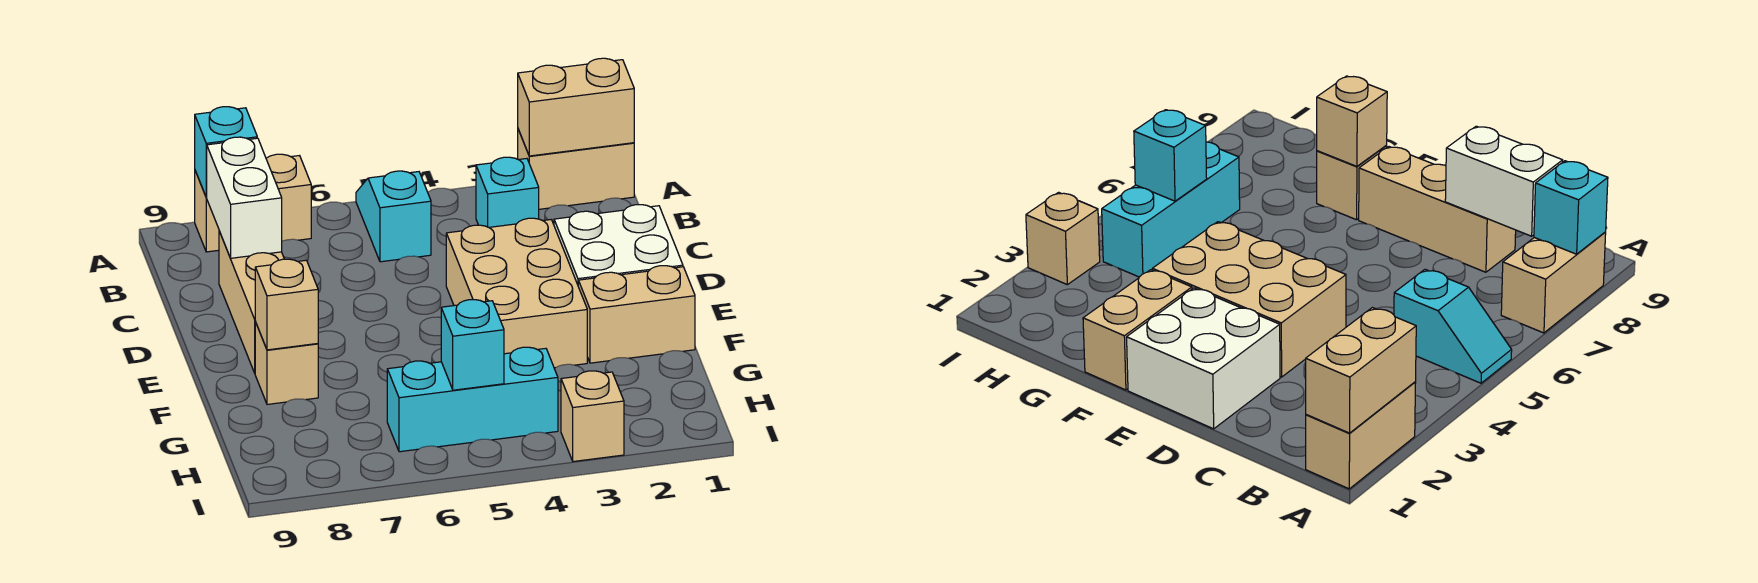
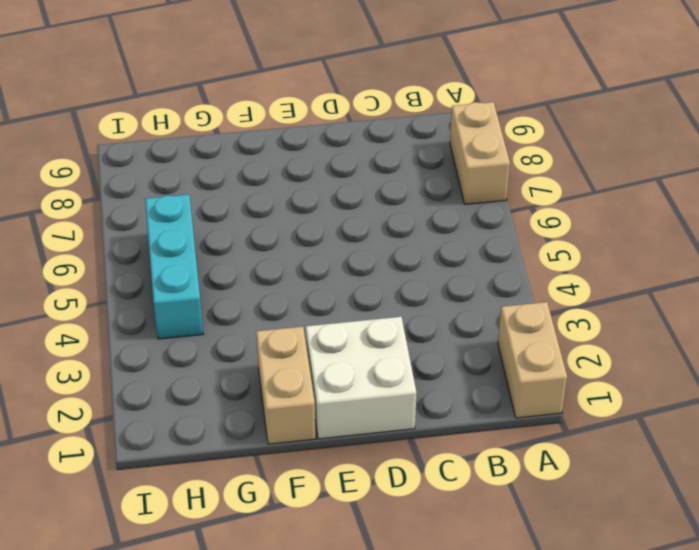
none -> cyan slope A5:B5 level 1 top B
none -> cyan brick B3 level 1
none -> tan brick C8:E8 level 1

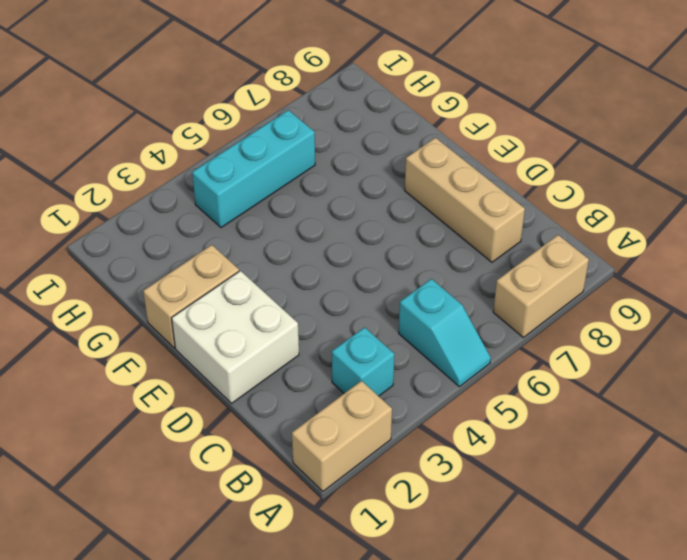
none -> tan brick D3:F4 level 1
none -> tan brick F8 level 1
none -> tan brick I3 level 1

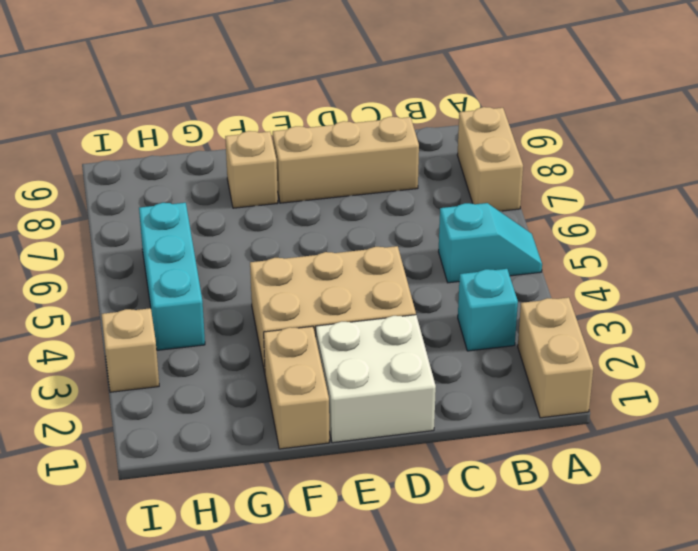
none -> tan brick A1:A2 level 2
none -> cyan brick A8 level 2
none -> white brick B8:C8 level 2

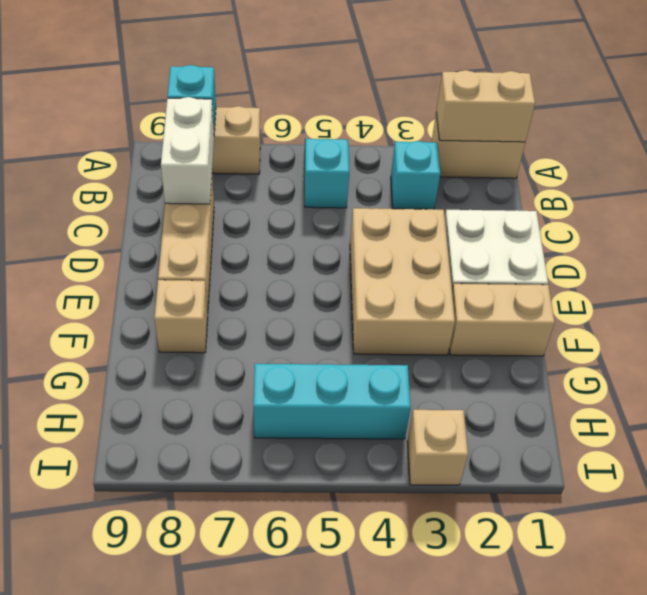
none -> tan brick F8 level 2
none -> cyan brick H5 level 2

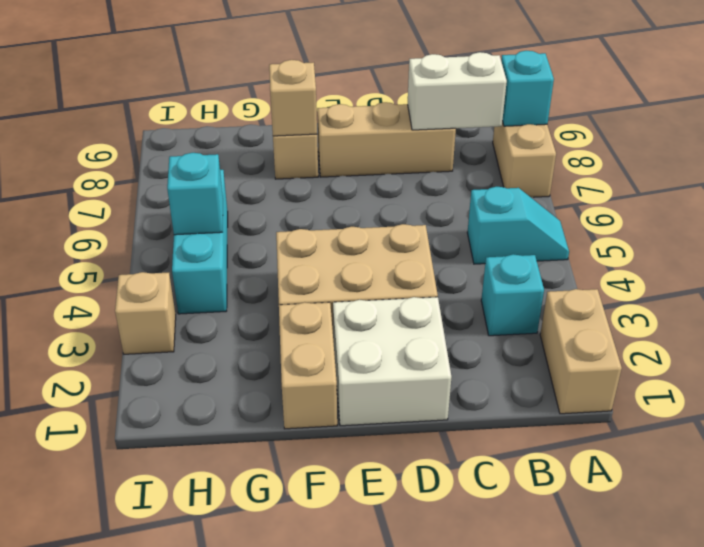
none -> tan brick A1:A2 level 2

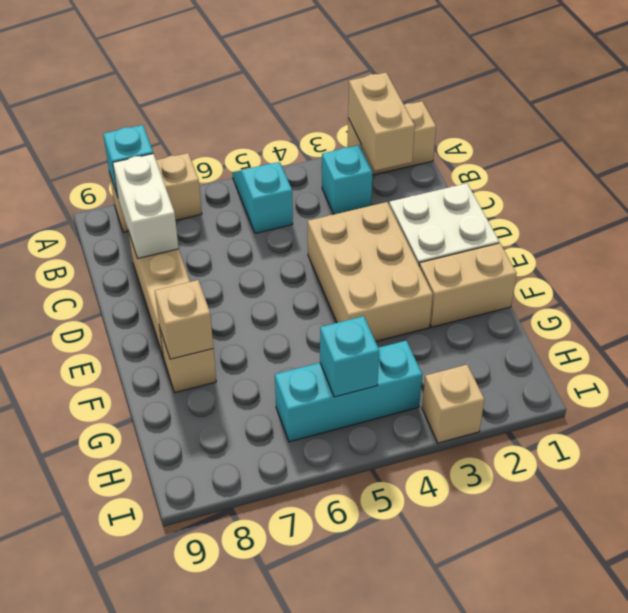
tan brick A2:B2 level 2 -> tan brick A1:A2 level 2

